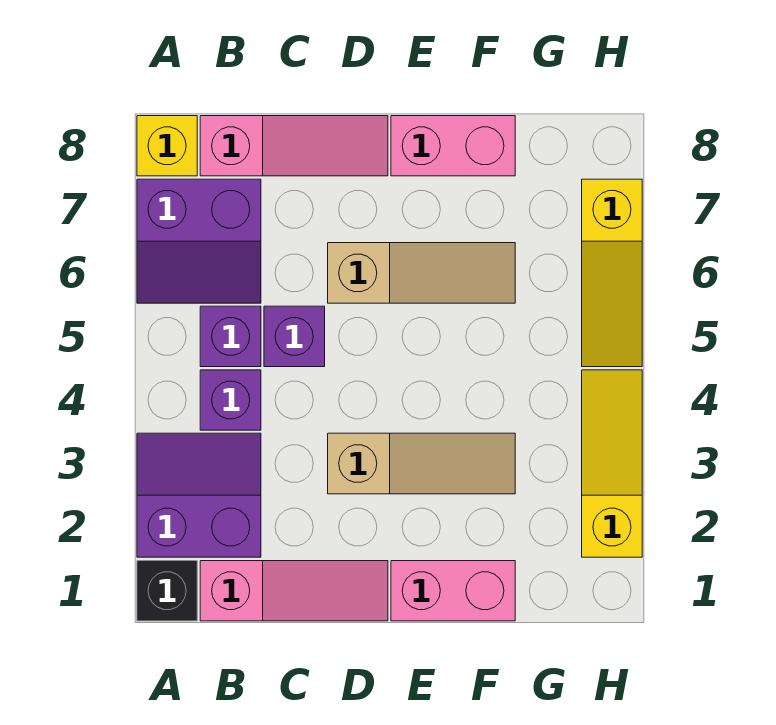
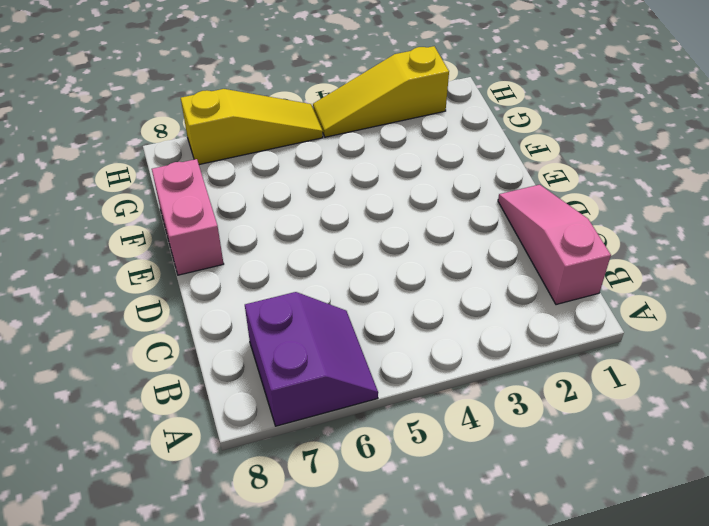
none -> black brick A1 level 1
none -> purple slope A2:B3 level 1 top 2
none -> yellow brick A8 level 1

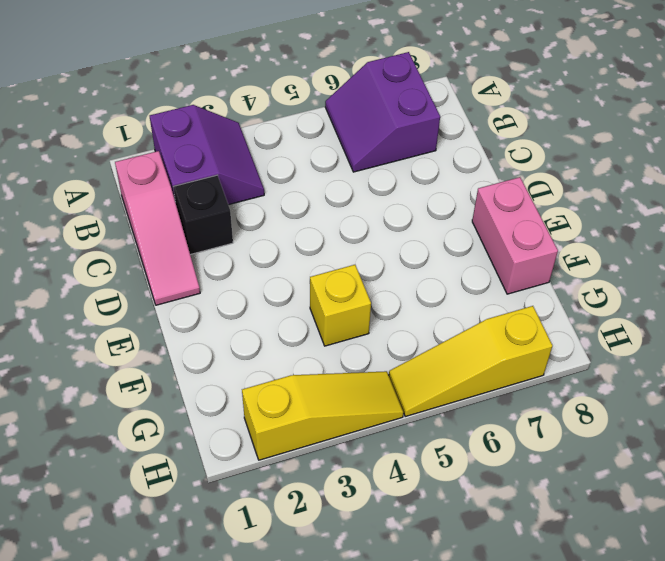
black brick C2 level 1 -> black brick A1 level 1
yellow brick F4 level 1 -> yellow brick A8 level 1
none -> purple brick B4 level 1
none -> purple brick B5 level 1
none -> pink slope B8:D8 level 1 top B

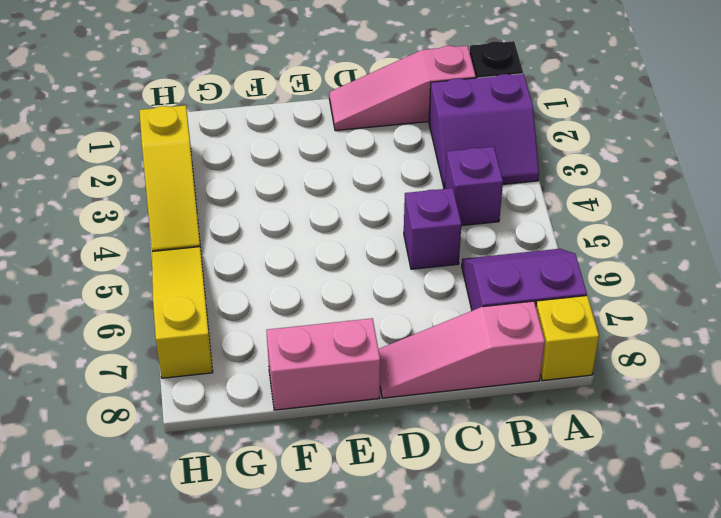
none -> purple brick B5 level 1
none -> tan slope D3:F3 level 1 top D
none -> tan slope D6:F6 level 1 top D

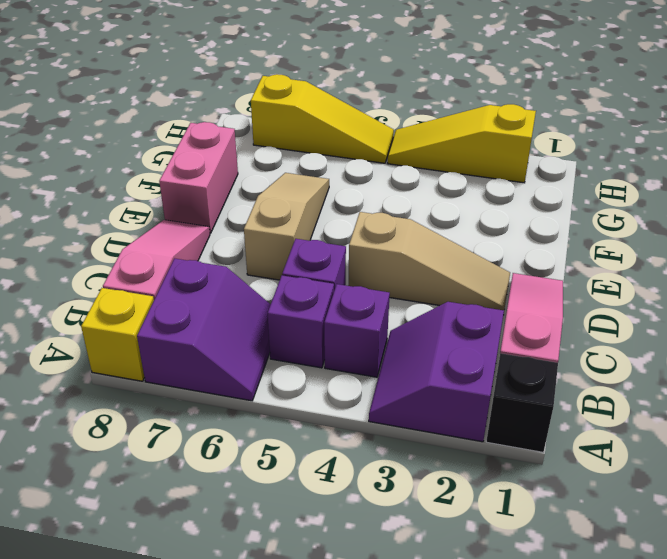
tan slope D2:D4 level 1 top 4 -> tan slope D3:F3 level 1 top D
none -> pink brick E1:F1 level 1

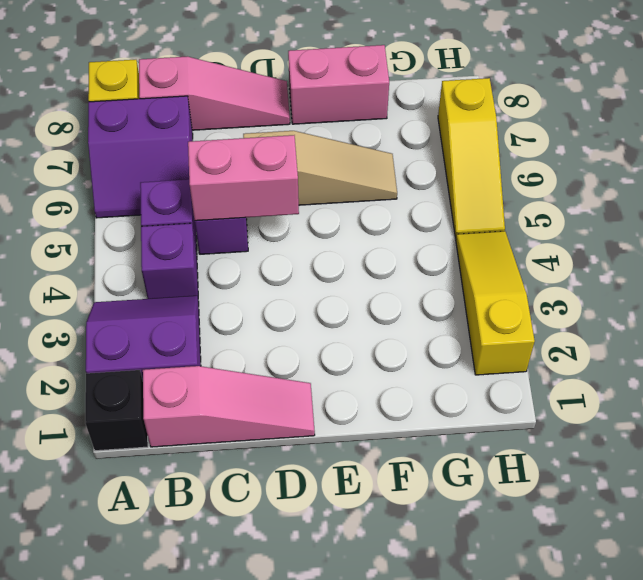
pink brick C5:D5 level 2 -> pink brick E1:F1 level 1
none -> tan slope D3:F3 level 1 top D

